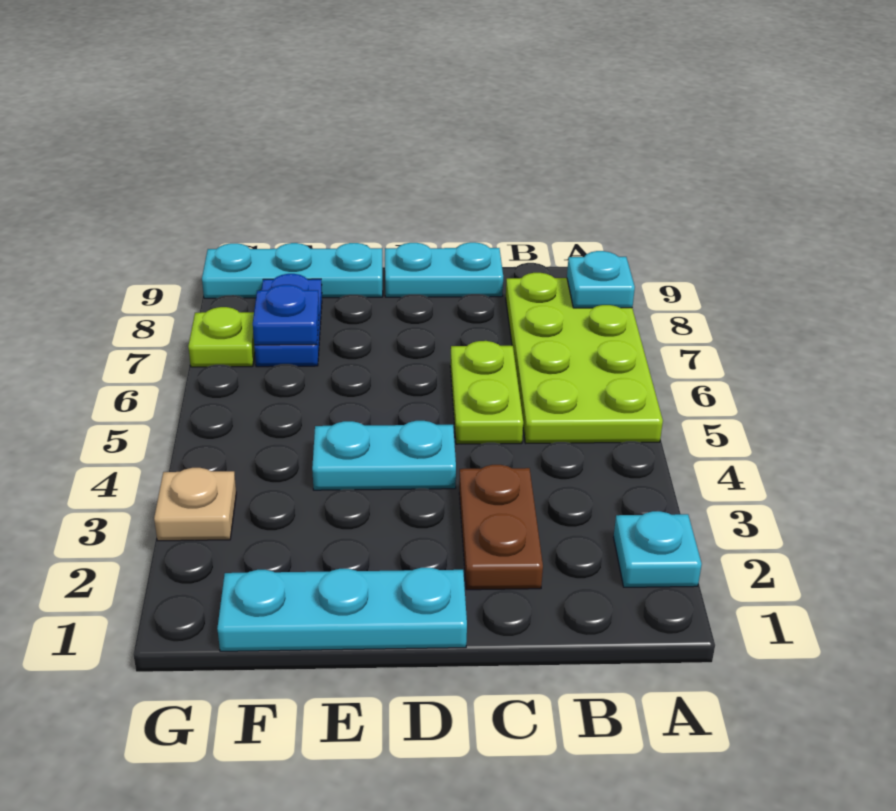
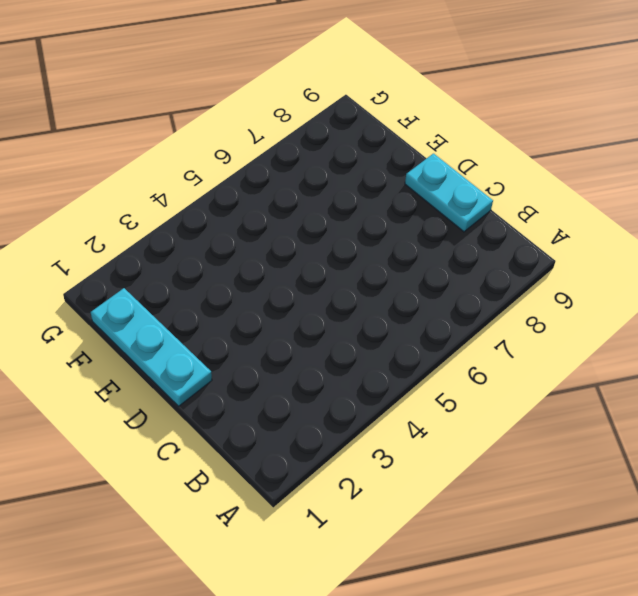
none -> cyan plate A2 level 1
none -> lime plate A5:B8 level 1
none -> brown plate C2:C3 level 1

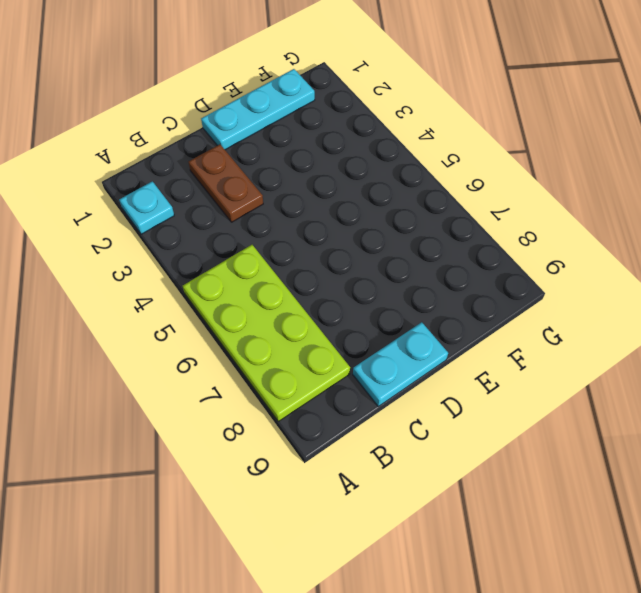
none -> lime plate C5:C6 level 1
none -> cyan plate D4:E4 level 1
none -> cyan plate E9:G9 level 1

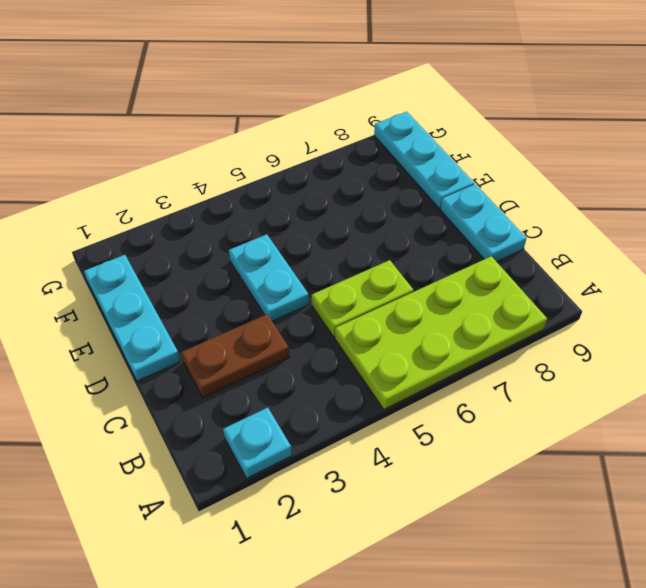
none -> blue plate F7:F8 level 1
none -> tan plate G3 level 1
none -> lime plate G7 level 1

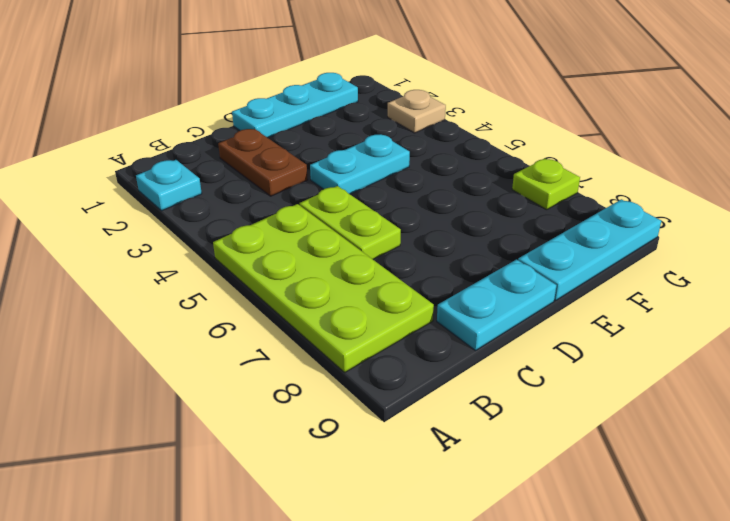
none -> blue plate F7:F8 level 1
none -> cyan plate A8 level 2
none -> blue plate F7 level 2

